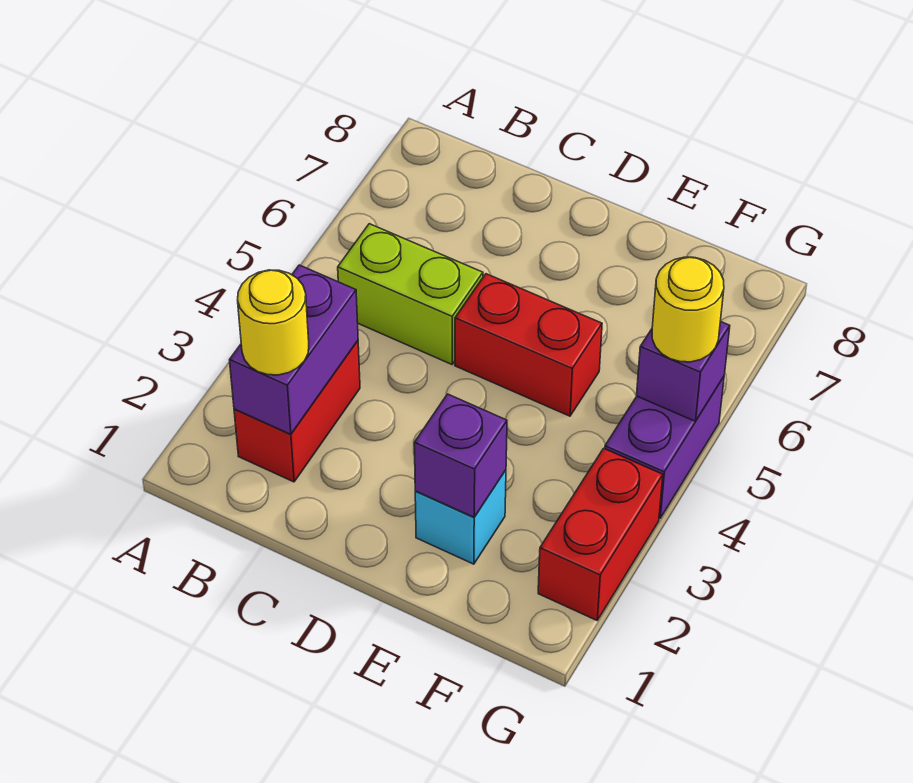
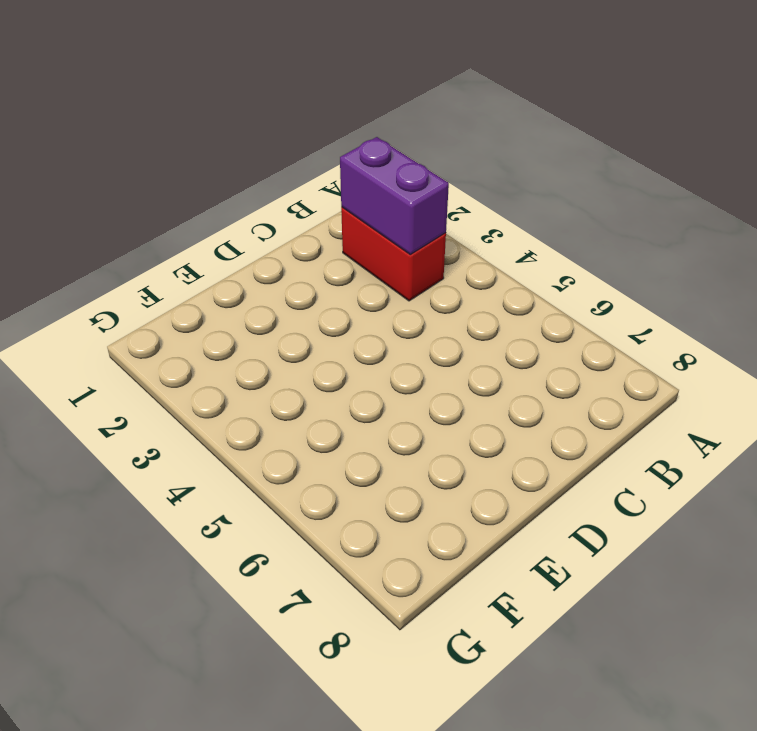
none -> lime brick B5:C5 level 1
none -> red brick D5:E5 level 1

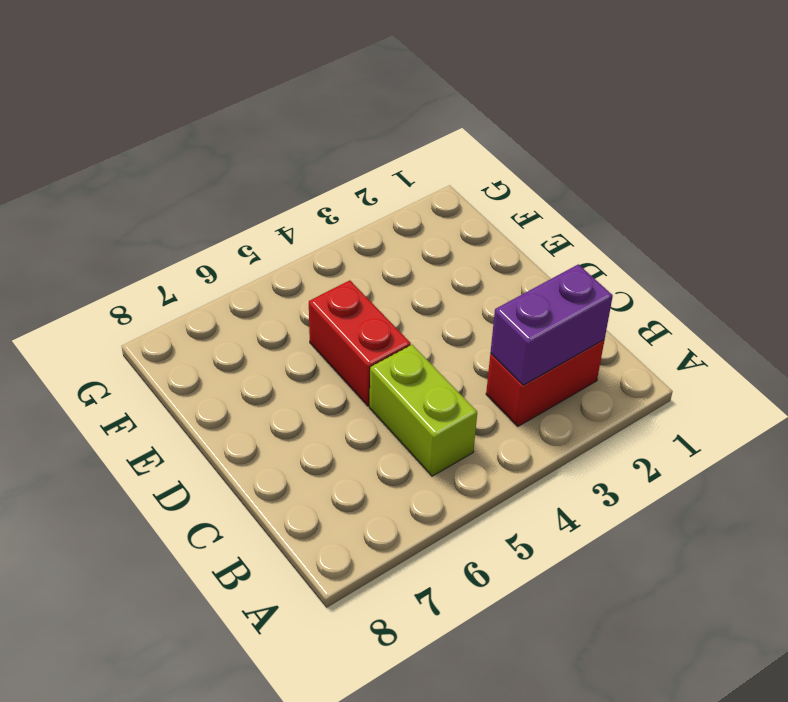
none -> cyan brick E2 level 1
none -> red brick G2:G3 level 1

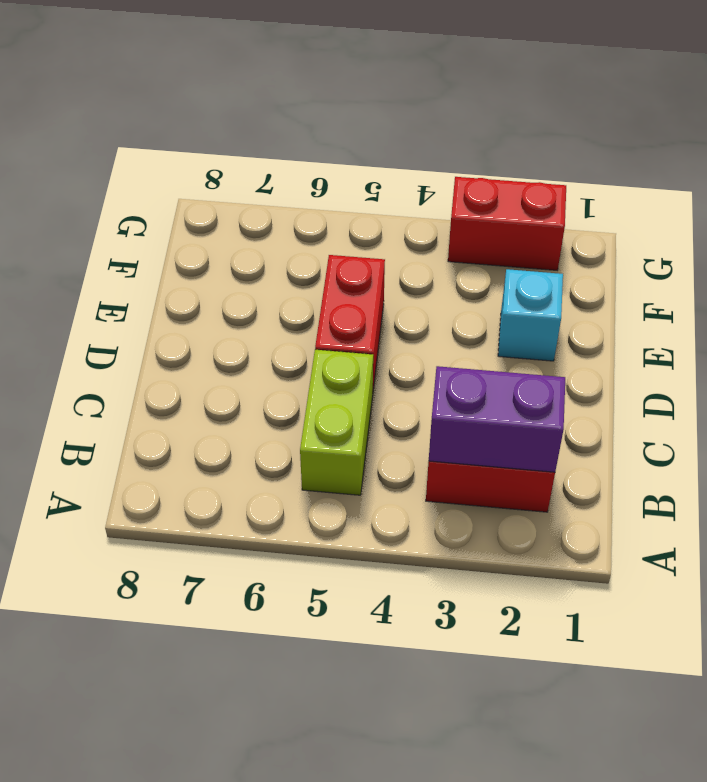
none -> purple brick G4:G5 level 1
none -> purple brick E2 level 2

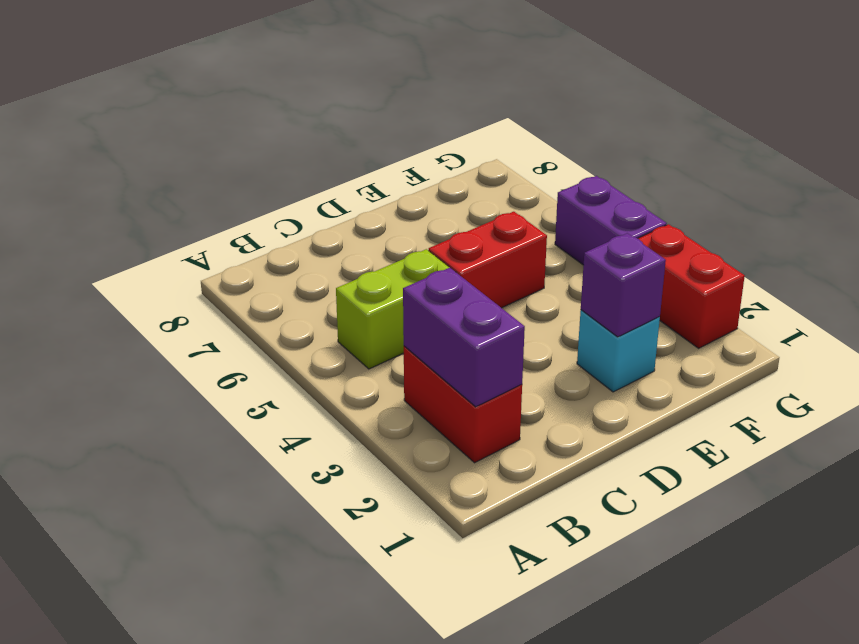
none -> purple brick G5 level 2
none -> yellow round brick B2 level 3

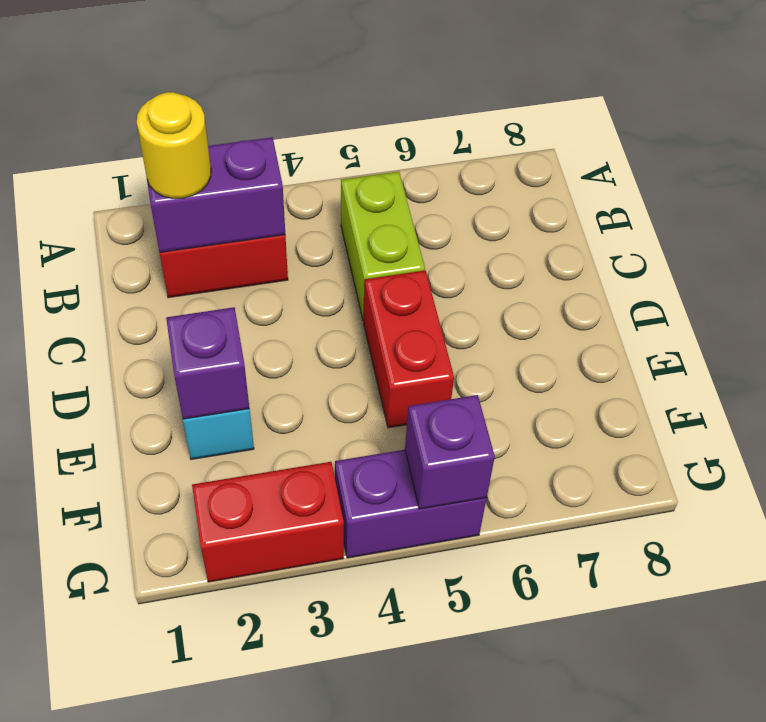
none -> yellow round brick G5 level 3

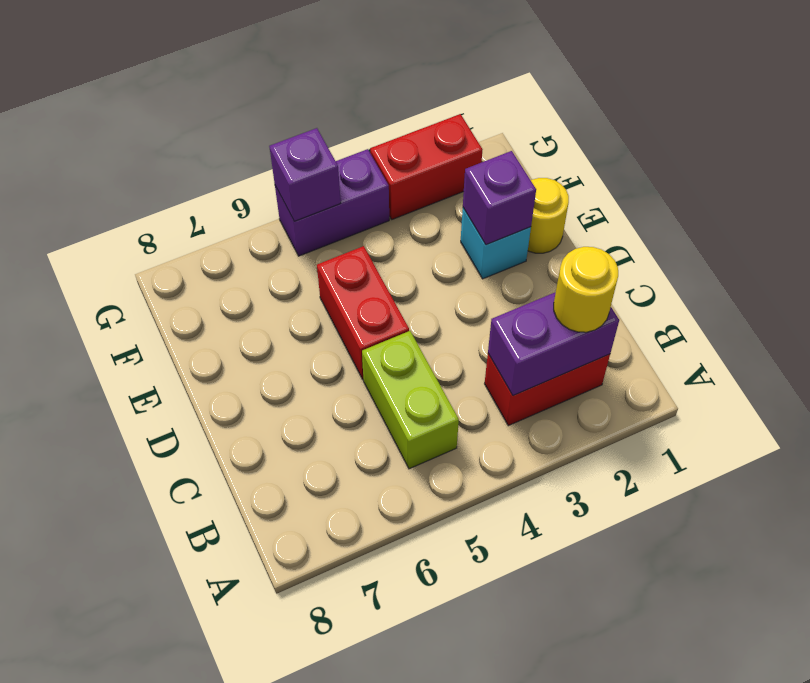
yellow round brick E1 level 1 -> yellow round brick G5 level 3

